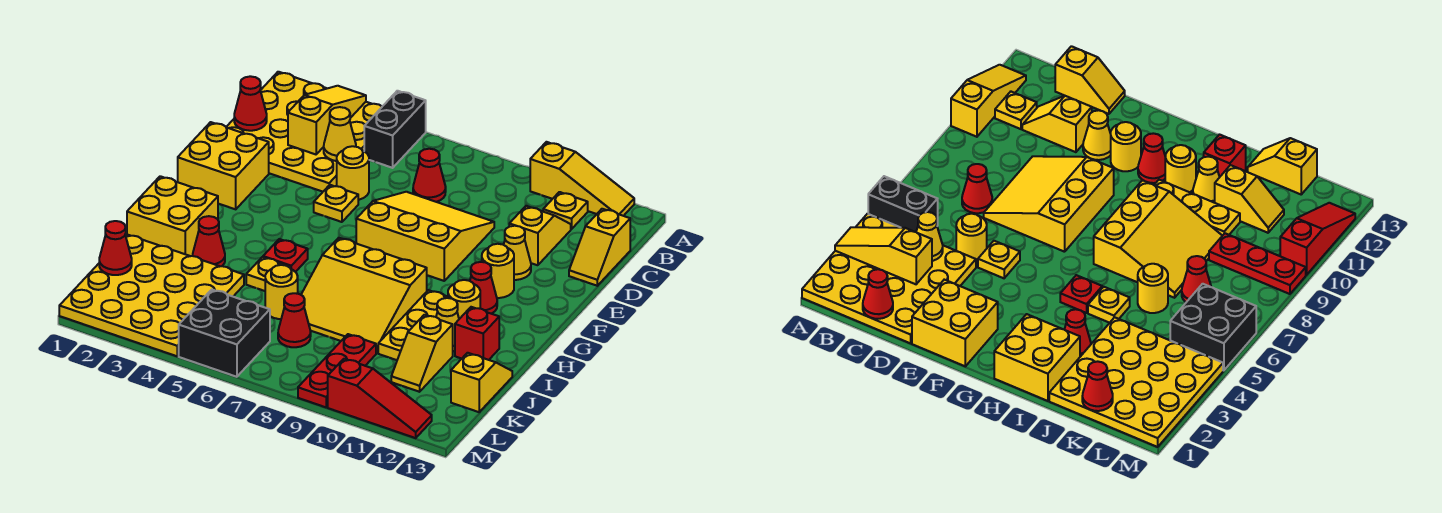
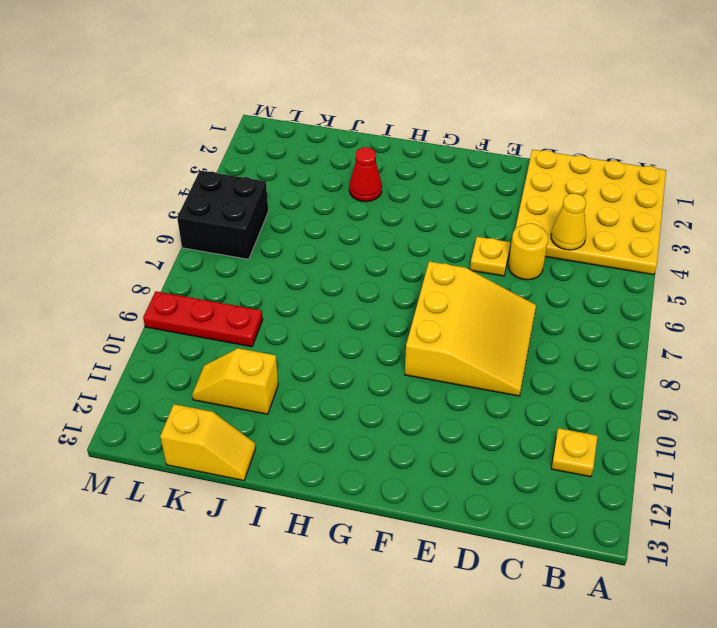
none -> black brick A5:B5 level 1
none -> yellow slope A10:A12 level 1 top 10
none -> red cone C7 level 1
none -> yellow slope C11:D11 level 1 top D

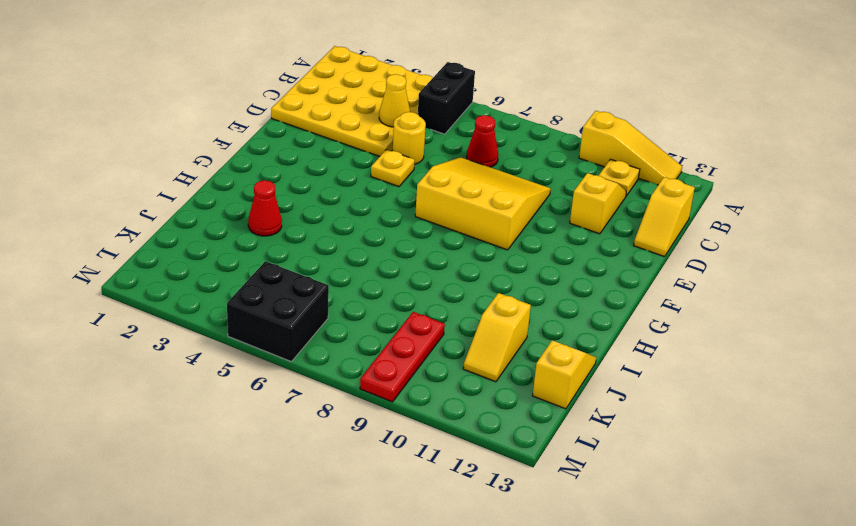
none -> yellow brick E1:F2 level 1
none -> yellow cone E11 level 1
none -> yellow round brick F11 level 1
none -> red cone G11 level 1

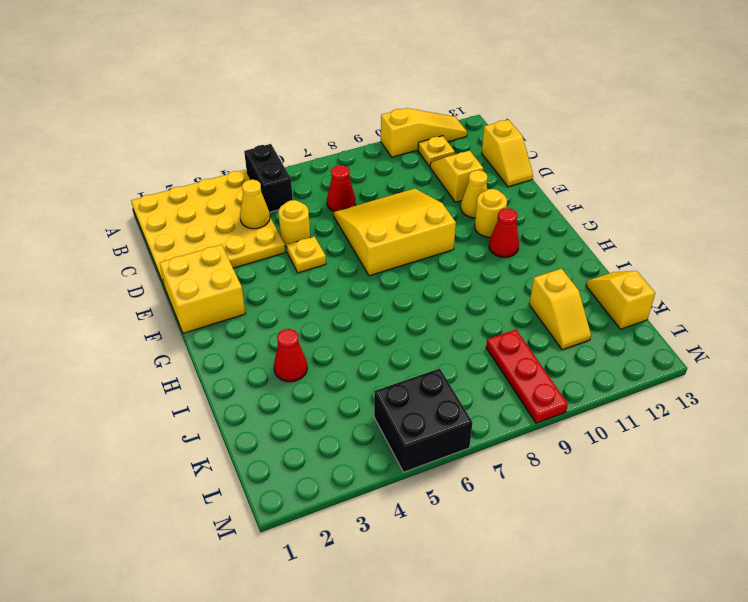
none -> yellow brick H1:I2 level 1
none -> red plate H5 level 1
none -> yellow slope H7:J9 level 1 top H
none -> yellow plate H10:J10 level 1

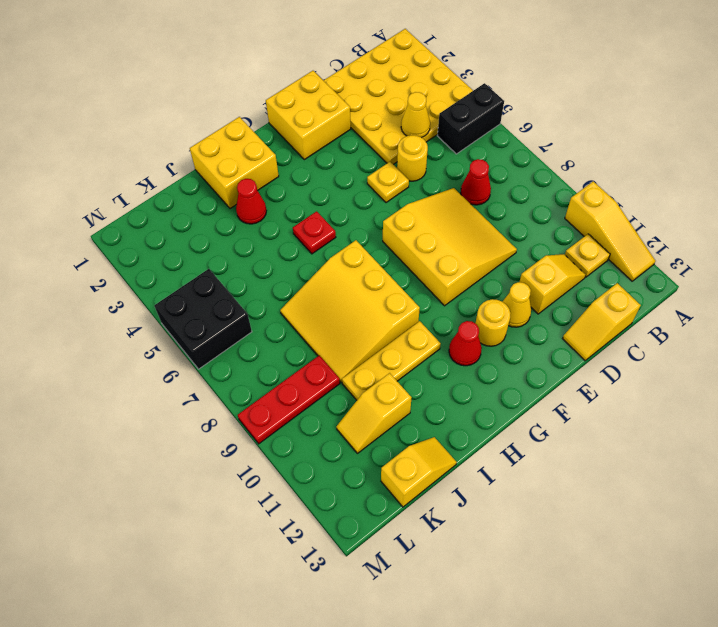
none -> yellow round brick H11 level 1
none -> yellow plate I5 level 1
none -> yellow cone I11 level 1
none -> red brick I12 level 1

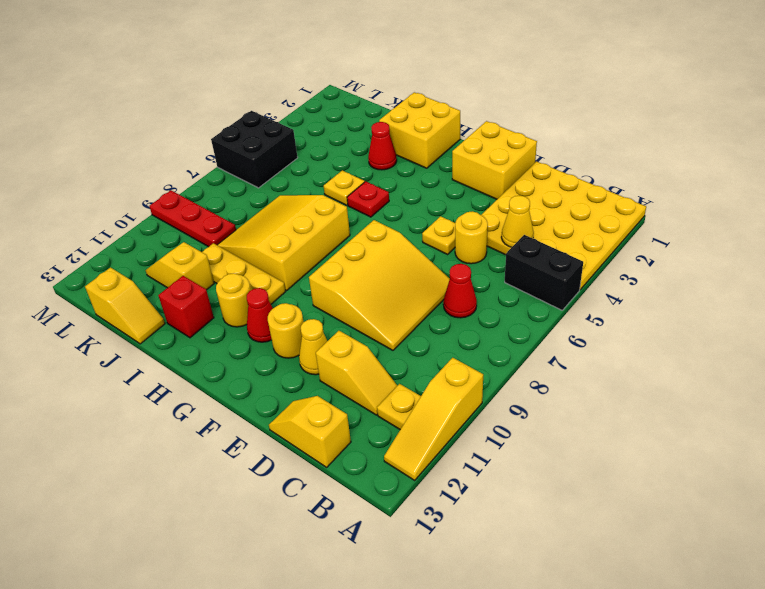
none -> yellow cone I11 level 1
none -> yellow plate J1:M4 level 1
none -> yellow round brick J6 level 1
none -> red cone K7 level 1

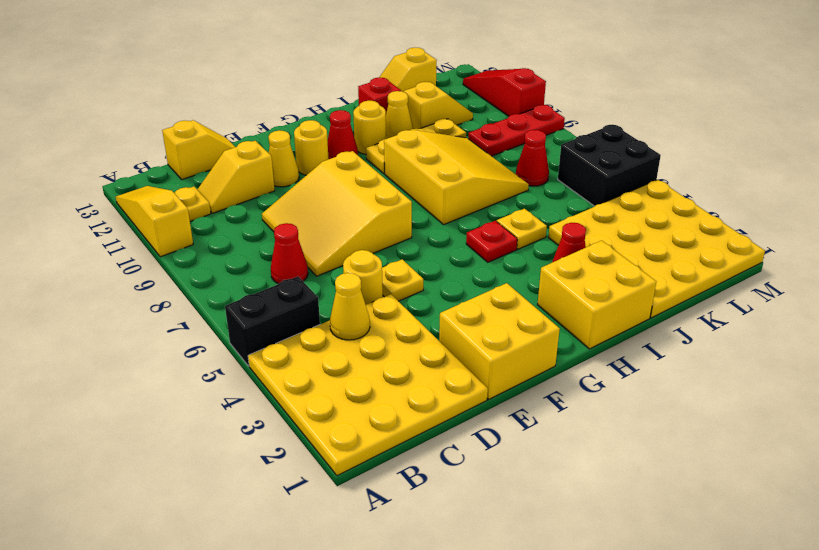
none -> yellow round brick J6 level 1
none -> yellow slope A3:C3 level 2 top C
none -> red cone C1 level 2
none -> red cone K1 level 2

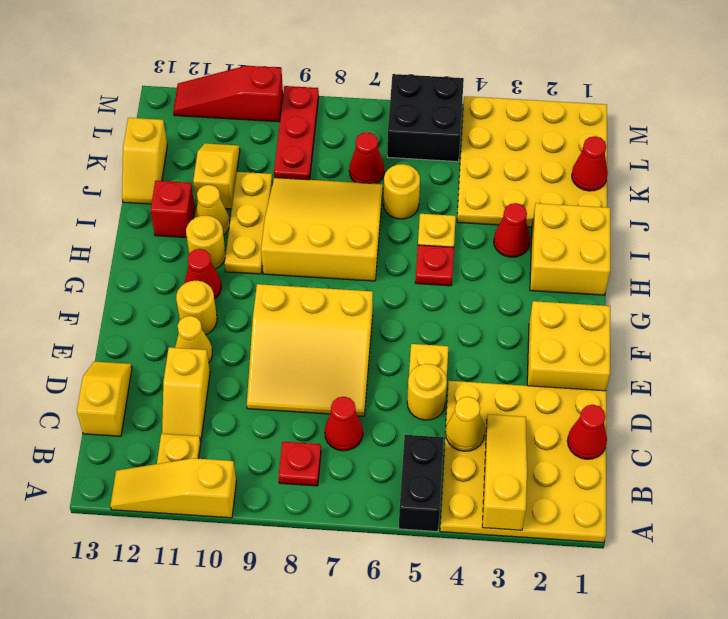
yellow slope A3:C3 level 2 top A -> yellow slope A3:C3 level 2 top C
red plate B8 level 1 -> none

